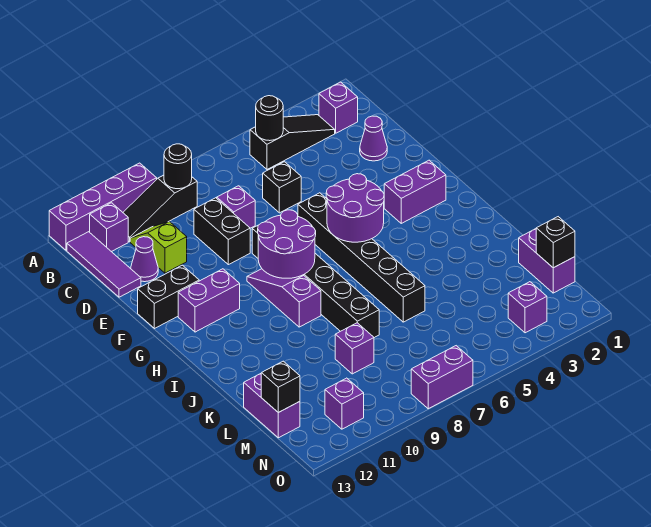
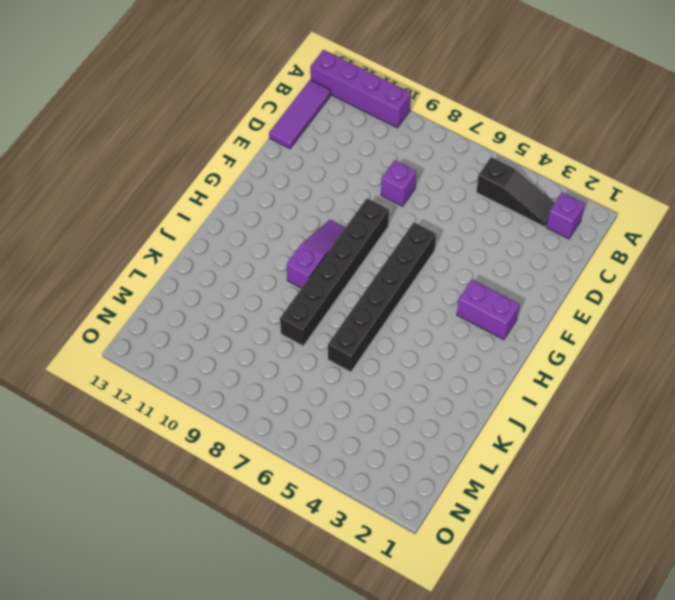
none -> black slope B9:B11 level 1 top 9
none -> purple brick B12 level 1
none -> lime slope C11:D11 level 1 top D
none -> purple cone D2 level 1

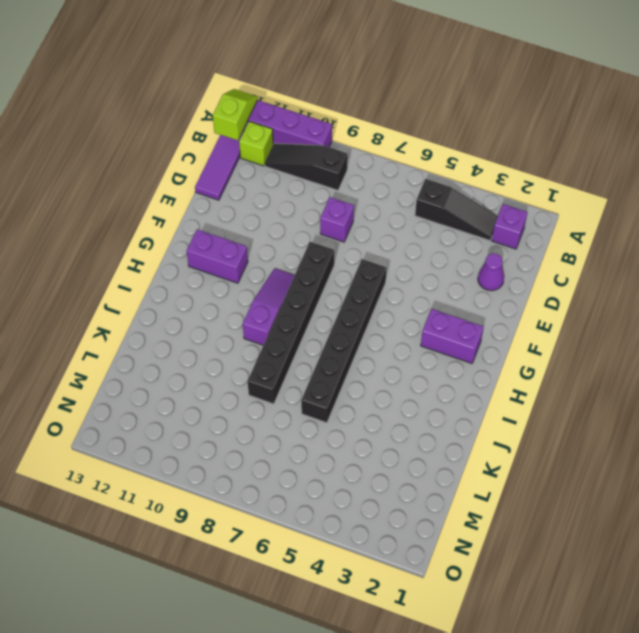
lime slope A13:B13 level 2 top B -> lime slope C11:D11 level 1 top D
lime brick B12 level 1 -> purple brick B12 level 1
none -> black brick D6 level 1
none -> black brick D9:E9 level 1
none -> purple cone D12 level 1
none -> black brick F12:F13 level 1

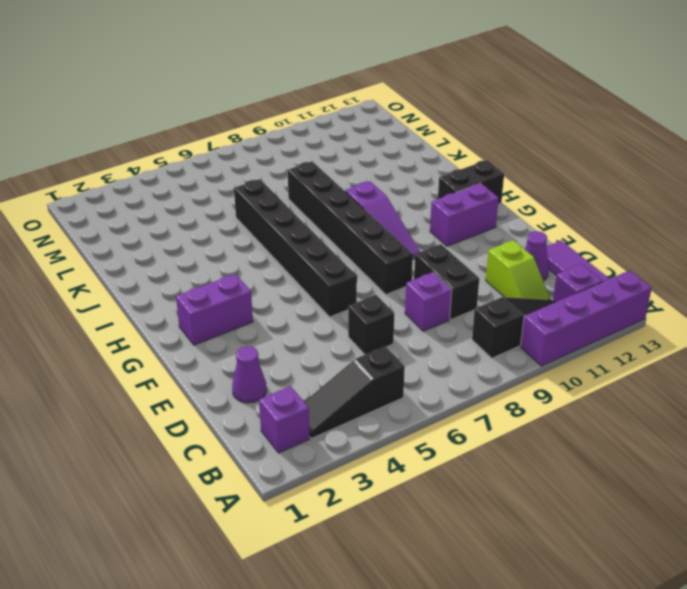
black brick H12:H13 level 1 -> black brick F12:F13 level 1
none -> purple brick L1:M1 level 1
none -> purple brick L9 level 1
none -> purple brick L13:M13 level 1
none -> purple brick N3 level 1

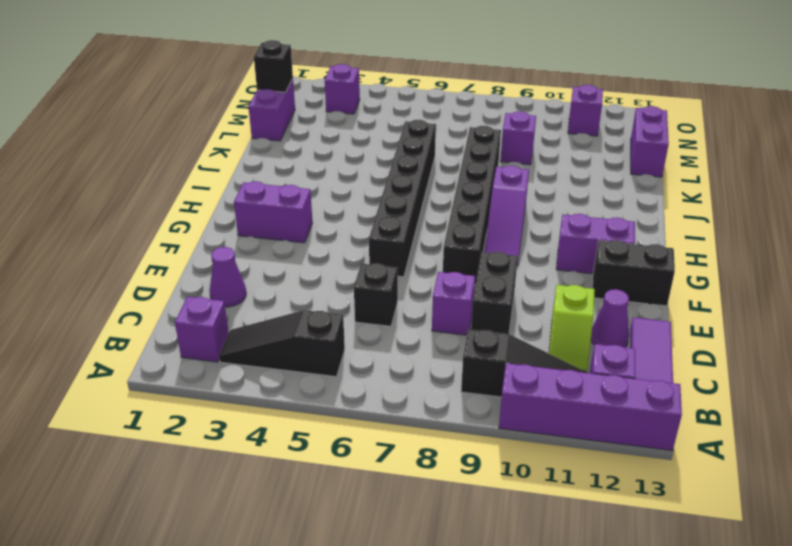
none -> purple brick O7:O8 level 1
none -> black round brick B5 level 2
none -> black round brick B9 level 2
none -> purple round brick G5:H6 level 2

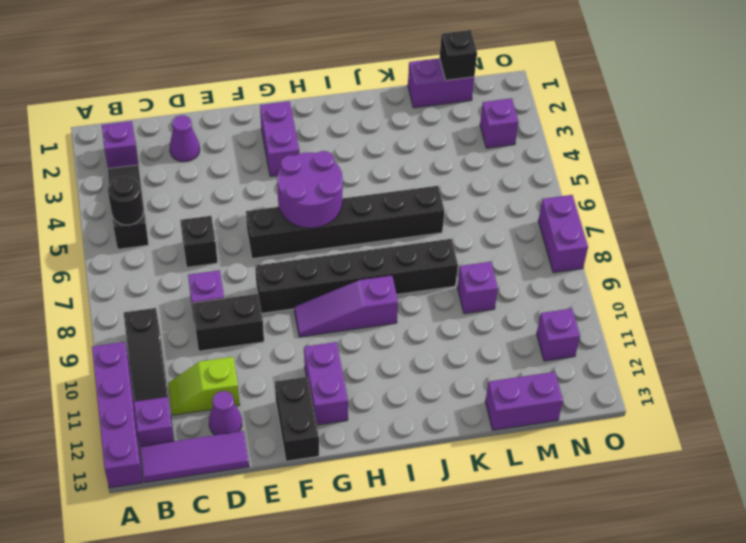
none -> black round brick B9 level 2
none -> purple round brick G8:H9 level 2
none -> black brick M13 level 2

